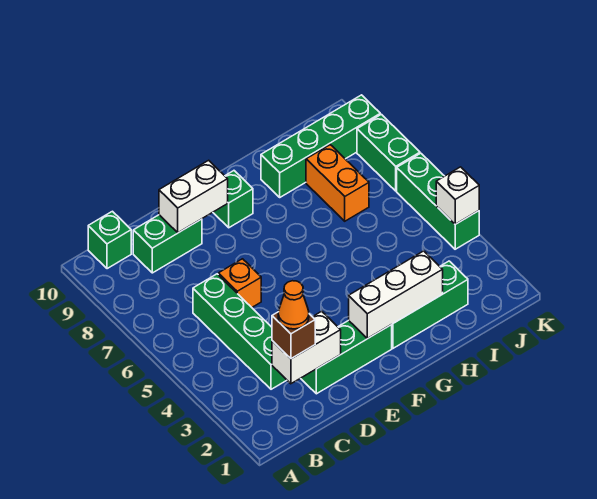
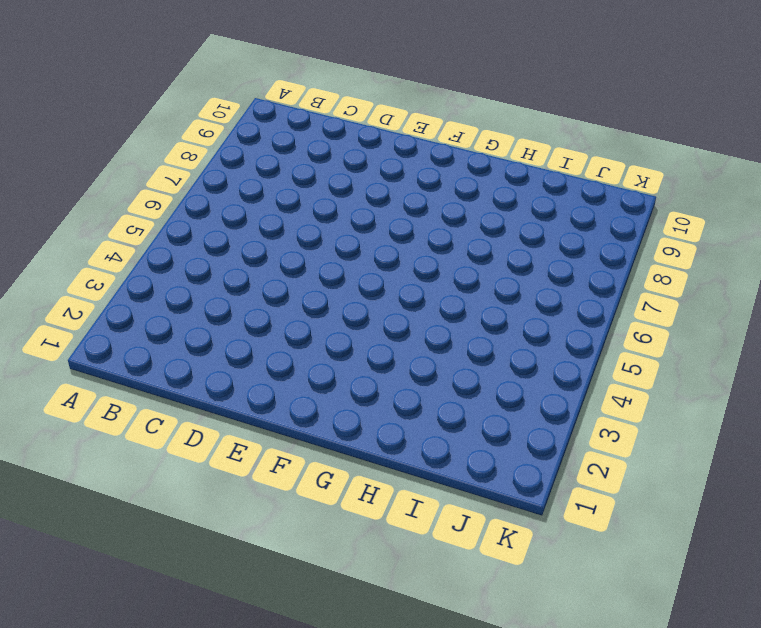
none -> green brick B10 level 1
none -> green brick C3:C6 level 1
none -> green brick C9:D9 level 1

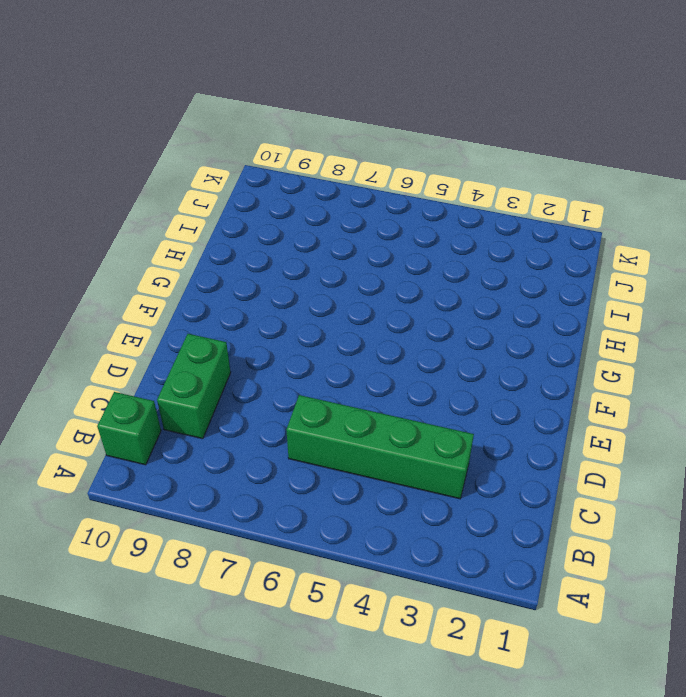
none -> green brick D2:F2 level 1
none -> orange brick D6 level 1
none -> green brick F9 level 1

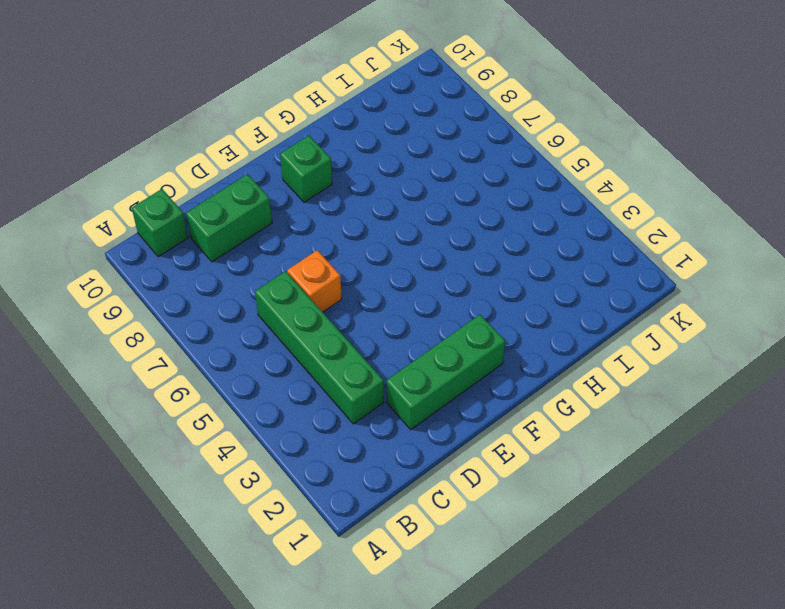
none -> green brick G2:I2 level 1
none -> green brick H9:K9 level 1
none -> orange brick I7:I8 level 1

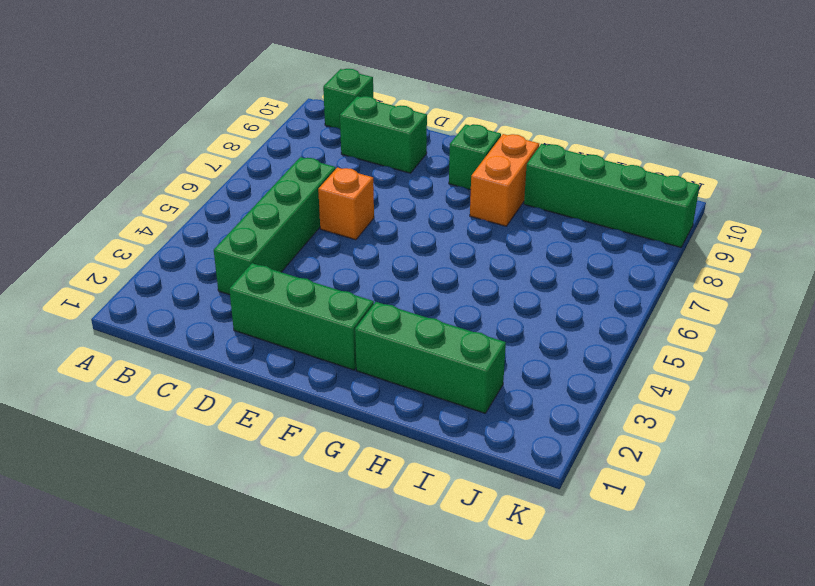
orange brick G8:G9 level 1 -> orange brick I7:I8 level 1
none -> green brick K4:K6 level 1
none -> green brick K7:K8 level 1
none -> white brick C2:D2 level 2

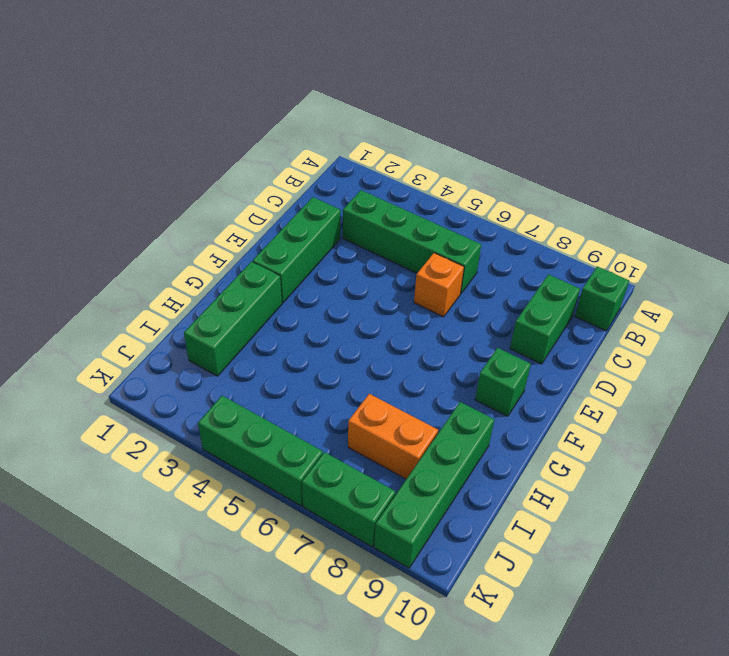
none -> white brick C2:D2 level 2
none -> white brick D9:E9 level 2
none -> white brick F2:H2 level 2

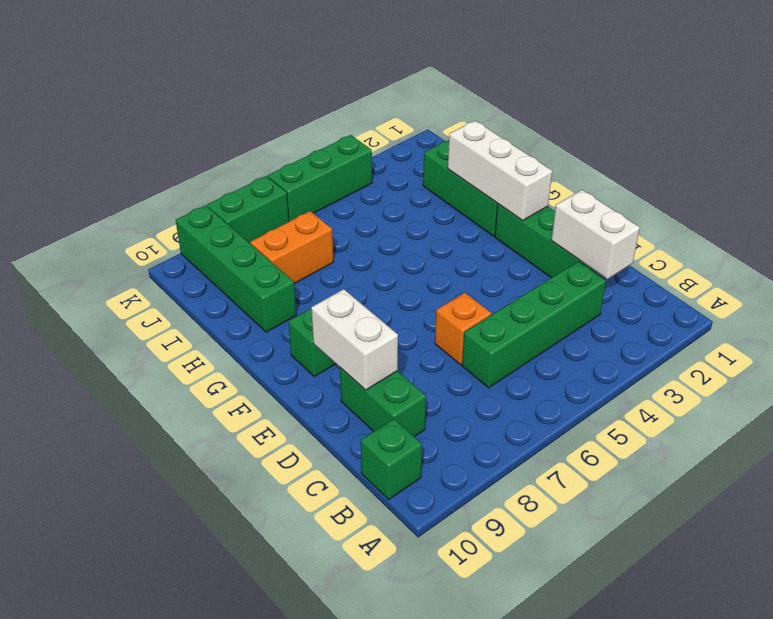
none -> white brick K4 level 2
none -> brown brick C2 level 3
none -> orange cone C2 level 4

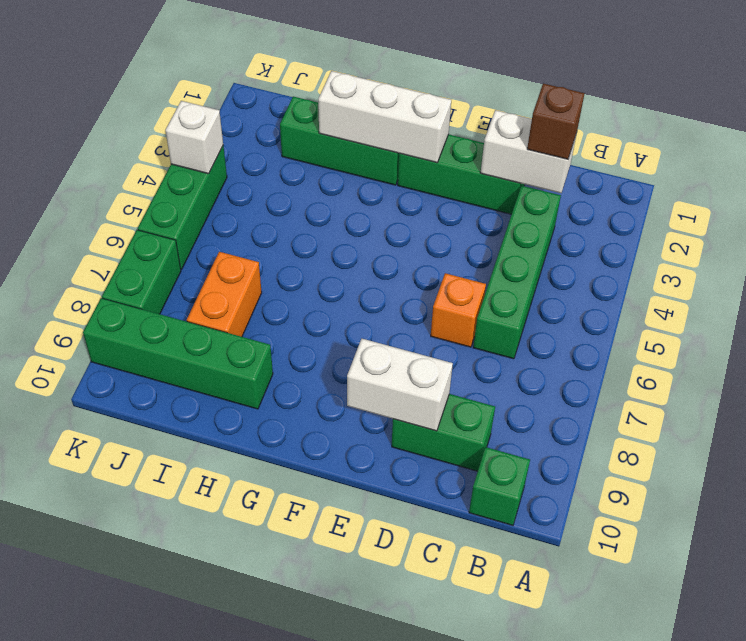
none -> green brick F9 level 1
none -> orange cone C2 level 4

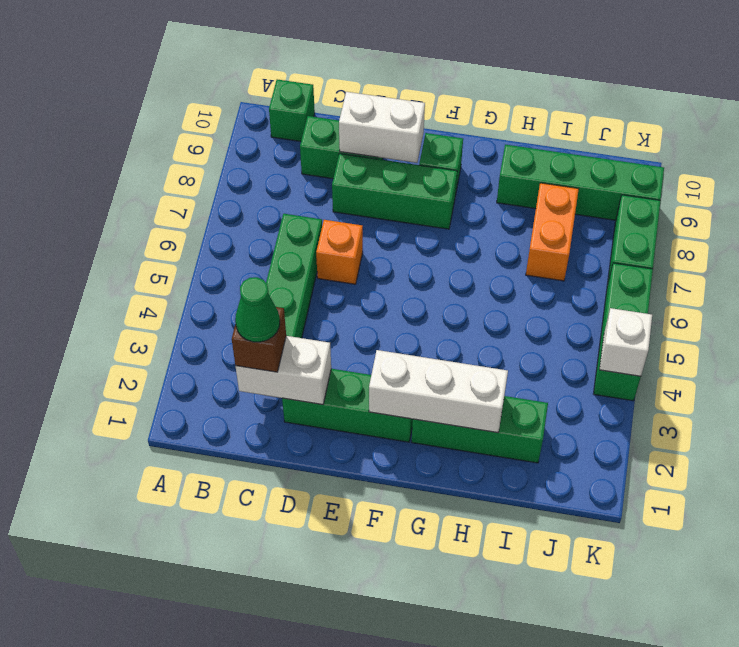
green cone C2 level 4 -> orange cone C2 level 4
green brick D8:F8 level 1 -> none

